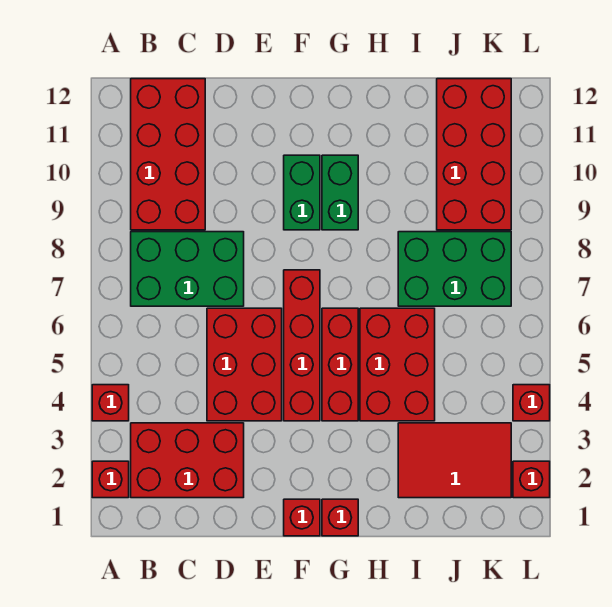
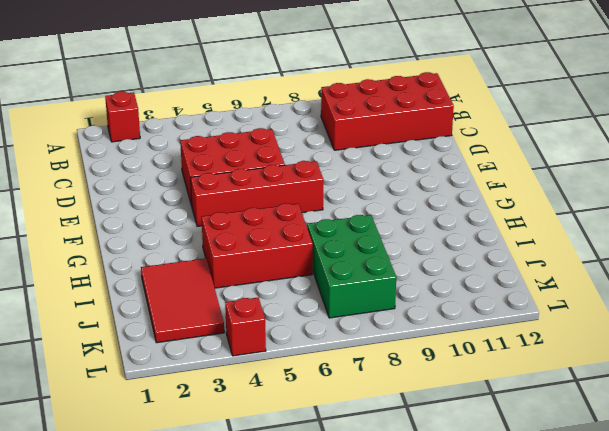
none -> red brick A4 level 1
none -> red brick B2:D3 level 1
none -> green brick B7:D8 level 1

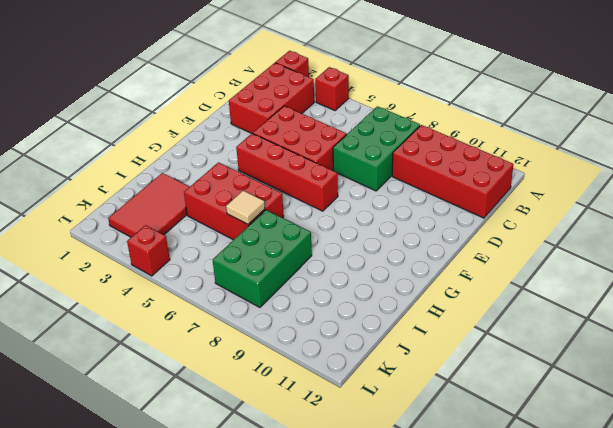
tan tile I6 level 2 -> none
none -> red brick F1 level 1
none -> green brick F9:F10 level 1
none -> red brick G1 level 1

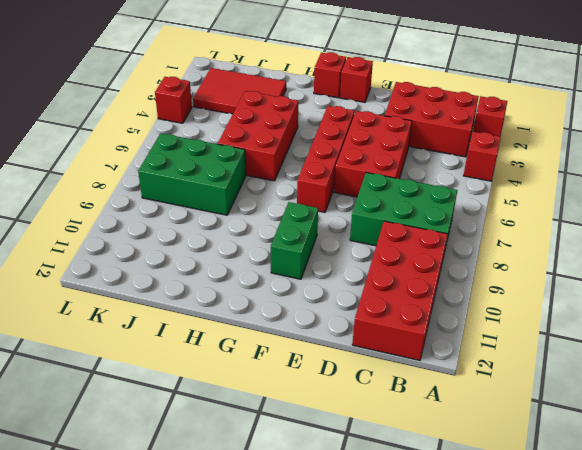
none -> red brick G4:G6 level 1
none -> green brick G9:G10 level 1
none -> red brick J9:K12 level 1

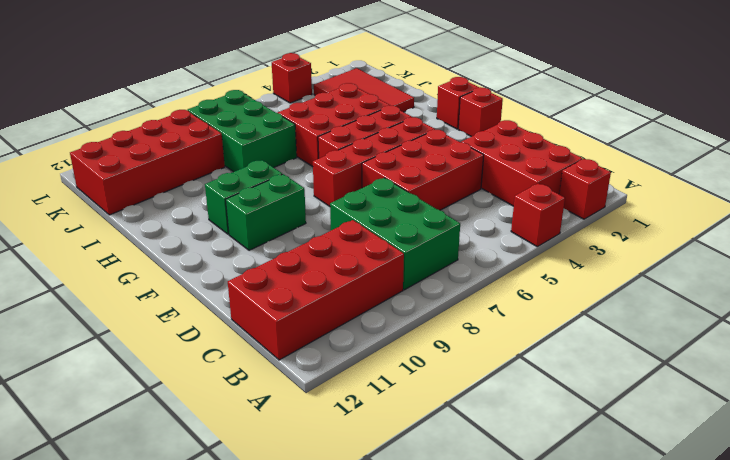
none -> red brick L2 level 1

